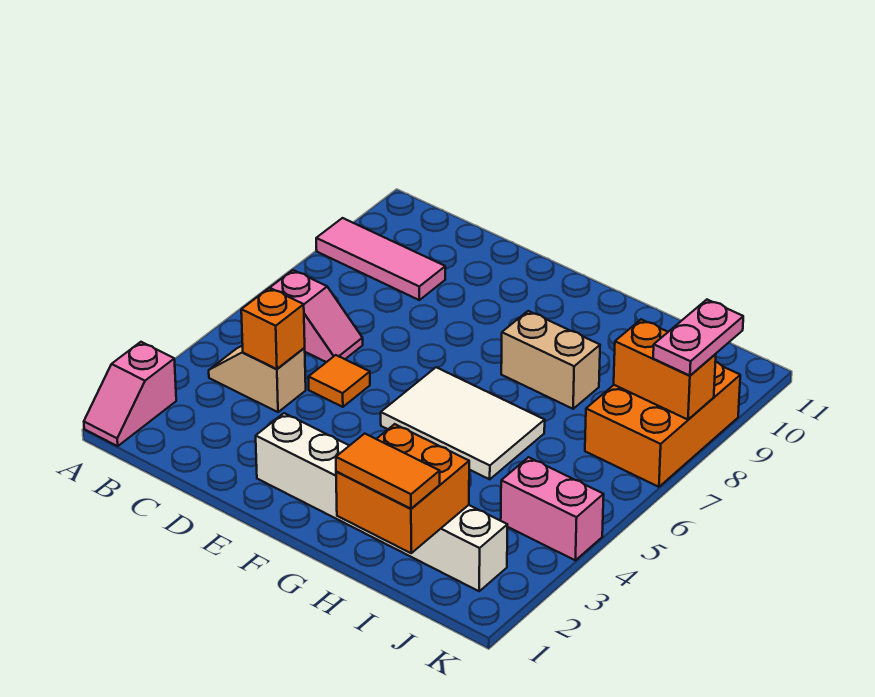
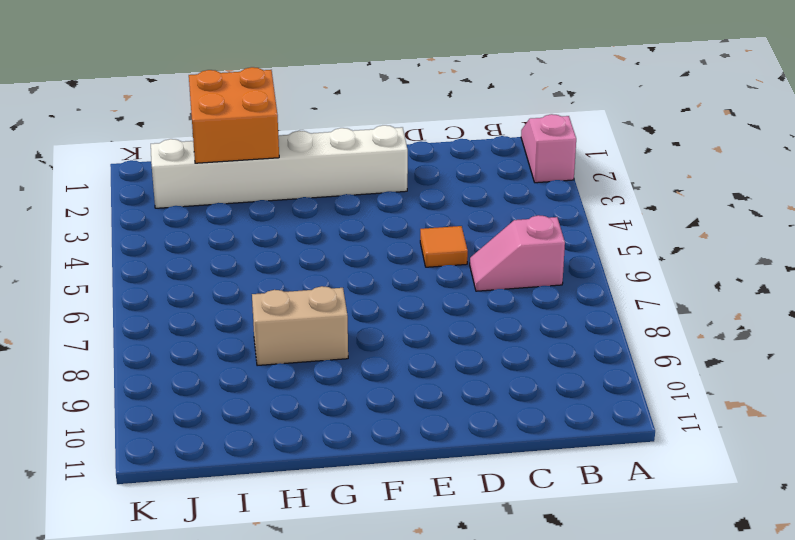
none -> pink tile A9:C9 level 1
none -> tan slope B4:C4 level 1 top C
none -> white tile F5:H6 level 1

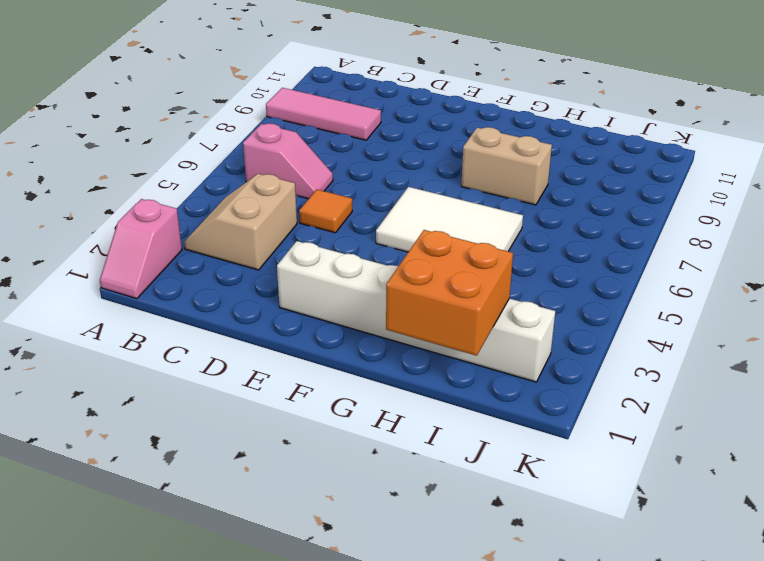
tan slope B3:C4 level 1 top C -> tan slope B4:C4 level 1 top C
none -> pink brick J4:K4 level 1
none -> orange brick J7:K9 level 1
none -> orange brick C4 level 2

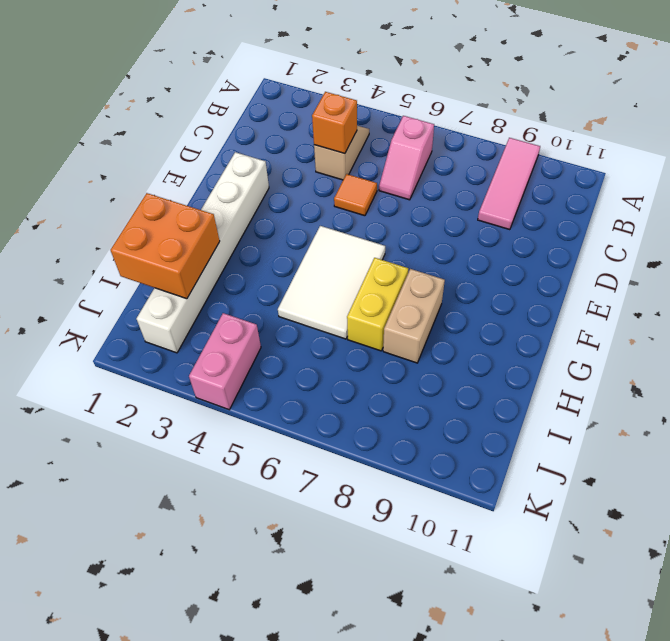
yellow brick G7:H7 level 1 -> none
none -> pink slope A1:A2 level 1 top 2
none -> orange brick J7:K9 level 1
none -> orange brick J8:K8 level 2

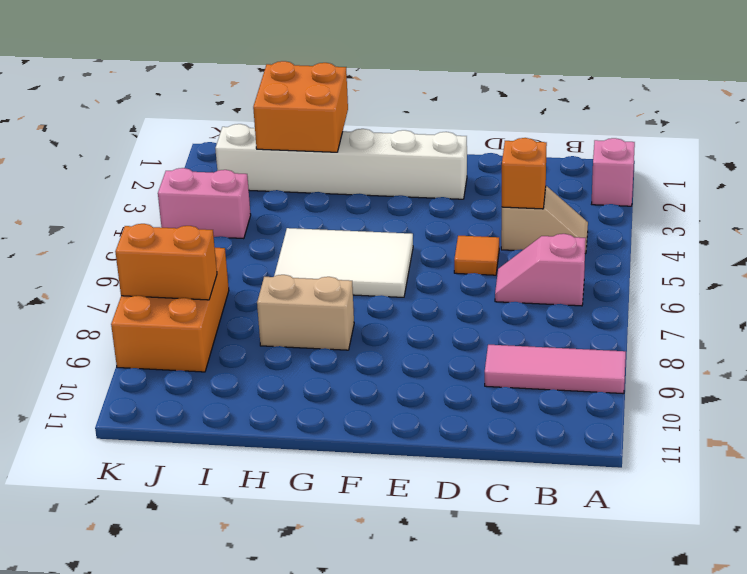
none -> orange tile H1:I1 level 3
none -> pink plate K8:K9 level 3

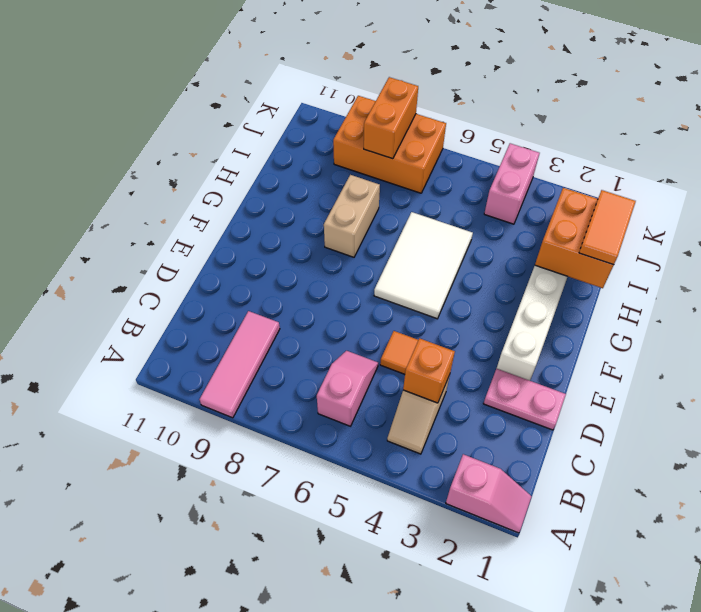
pink plate D1:D2 level 1 -> pink plate K8:K9 level 3

